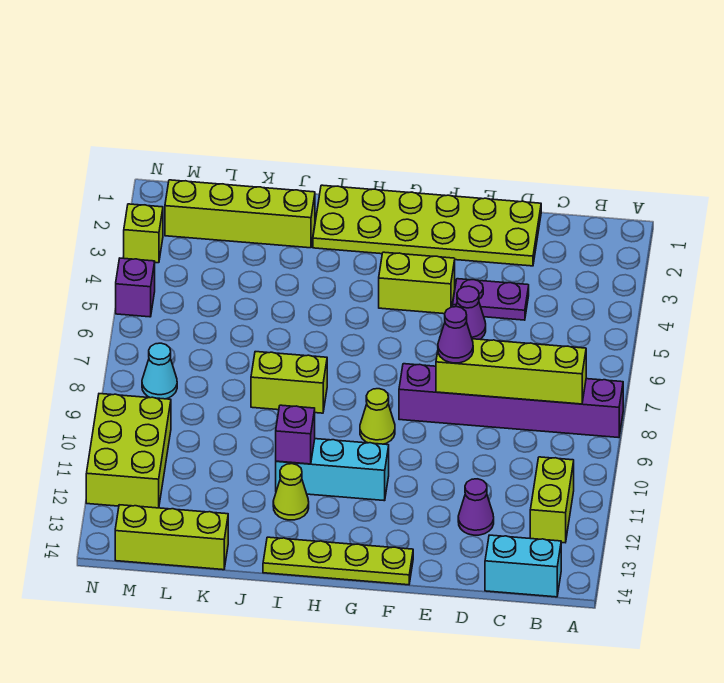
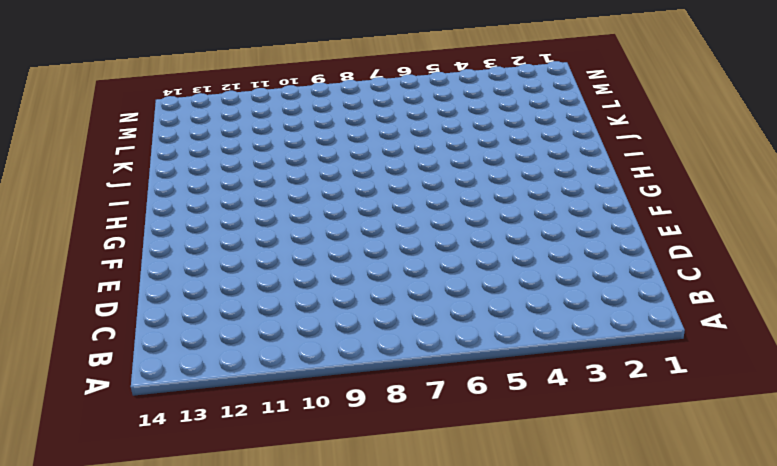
none -> purple brick A8:F8 level 1
none -> lime brick B11:B12 level 1
none -> cyan brick B14:C14 level 1

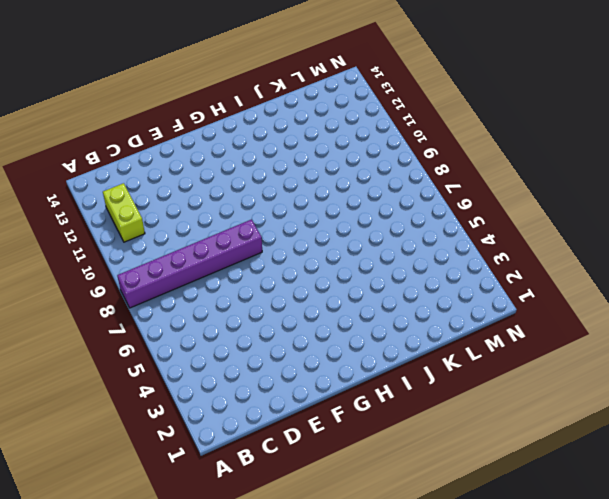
none -> cyan brick B14:C14 level 1
none -> lime plate D1:I2 level 1
none -> purple plate D4:E4 level 1

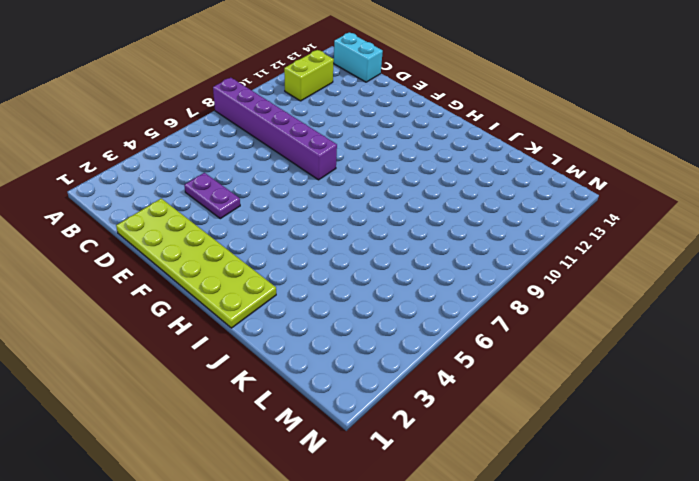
none -> purple cone D12 level 1
none -> purple cone E5 level 1
none -> lime brick F4:G4 level 1

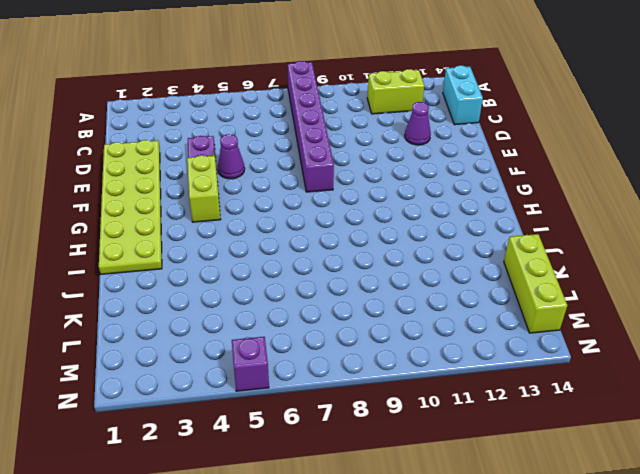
none -> lime plate F14:I14 level 1
none -> lime cone G9 level 1
none -> cyan brick G11:I11 level 1

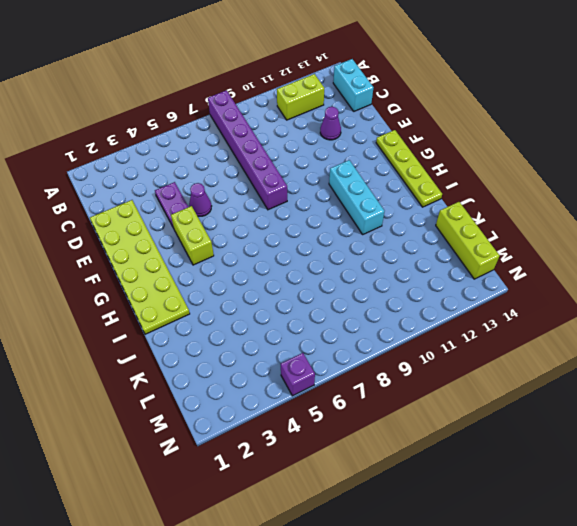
none -> lime cone G9 level 1
none -> lime brick I8:J8 level 1
none -> lime cone I12 level 1

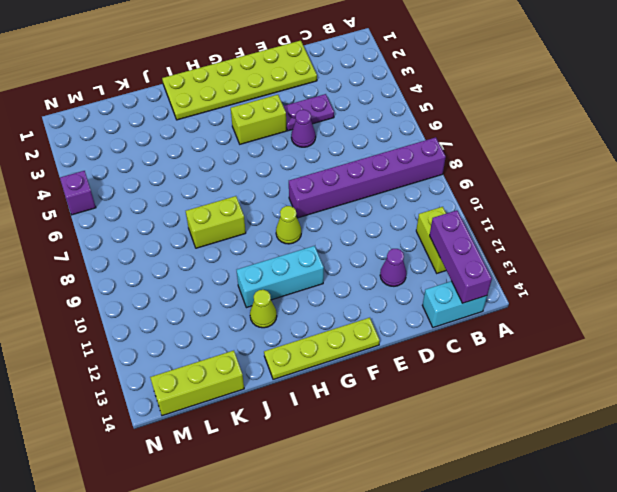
purple brick B12:B14 level 2 -> none
none -> lime brick J2:M2 level 1
none -> cyan cone M8 level 1
none -> lime brick M10:N12 level 1

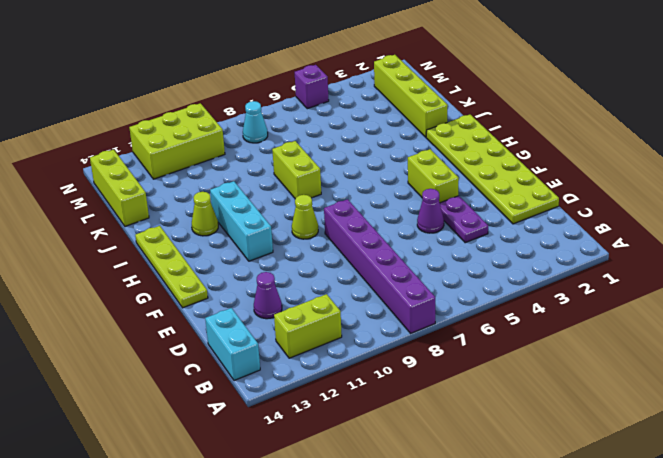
none -> lime brick N3 level 1
none -> lime brick B8:E8 level 2
none -> purple brick I11 level 2

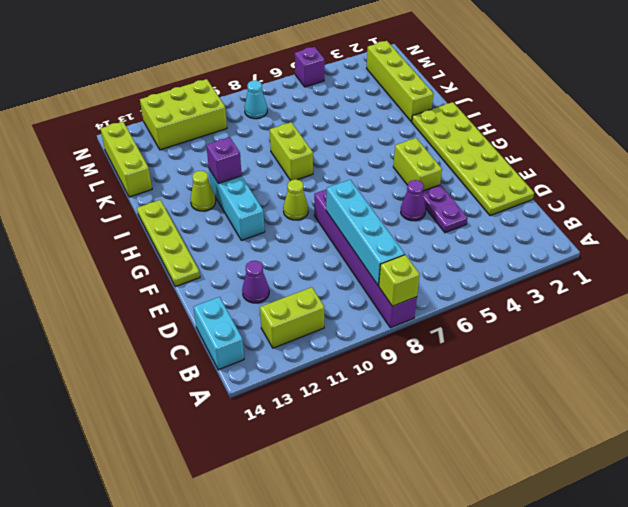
lime brick A8 level 2 -> lime brick N3 level 1
cyan brick B8:E8 level 2 -> lime brick B8:E8 level 2
none -> purple cone E8 level 3

